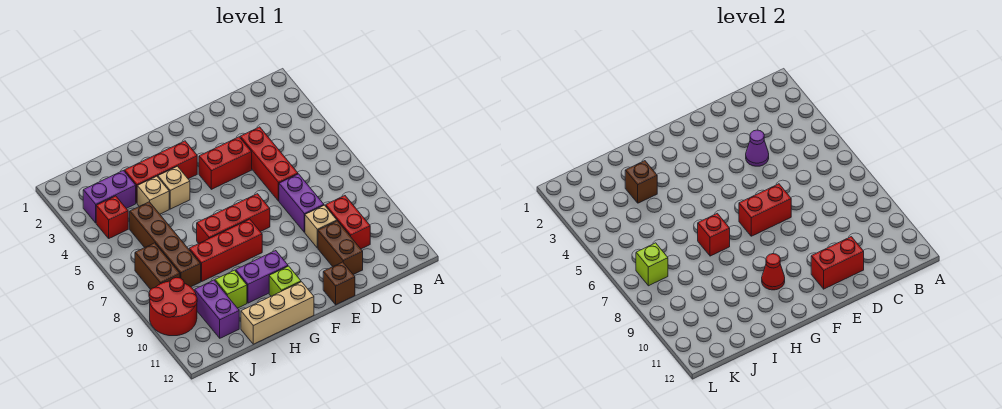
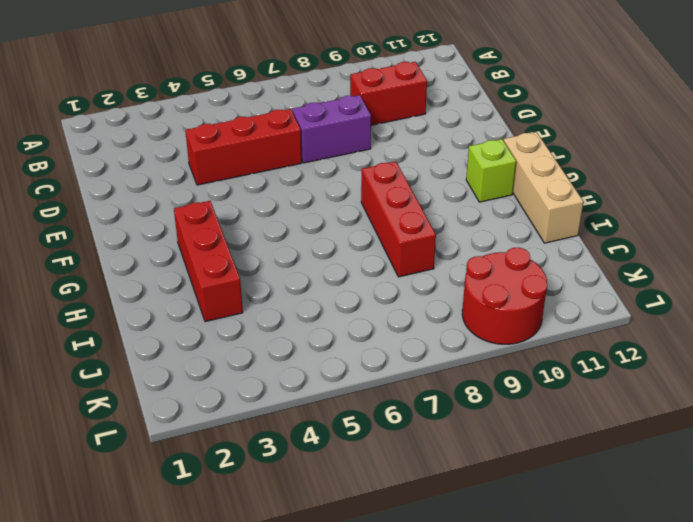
none -> tan brick D9 level 1
none -> brown brick D10:D11 level 1
none -> red brick E4:F4 level 1

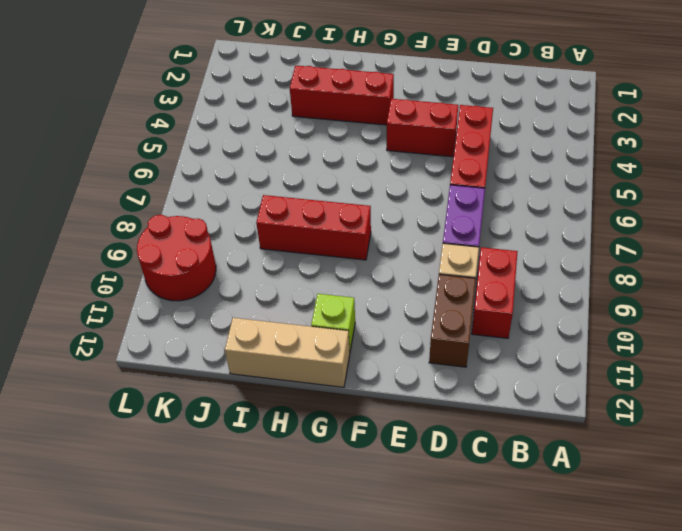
none -> brown brick E12 level 1
none -> red brick F7:H7 level 1
none -> purple brick G10:H10 level 1

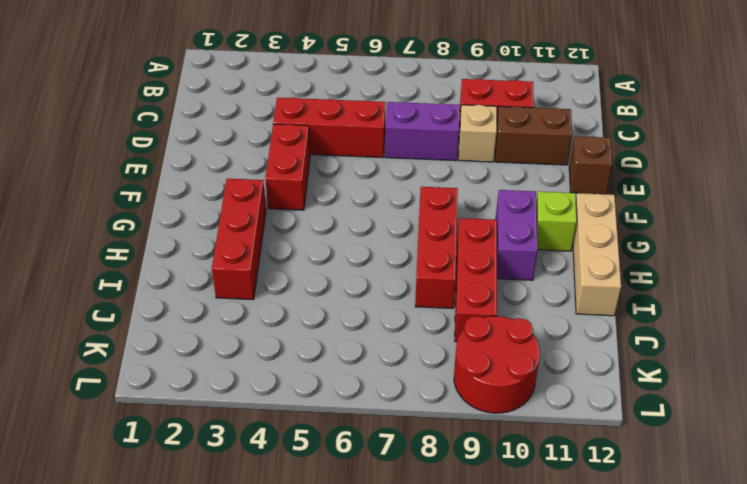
red brick H9:J9 level 1 -> red brick F7:H7 level 1
none -> tan brick H4 level 1
none -> tan brick I4 level 1
none -> lime brick I10 level 1

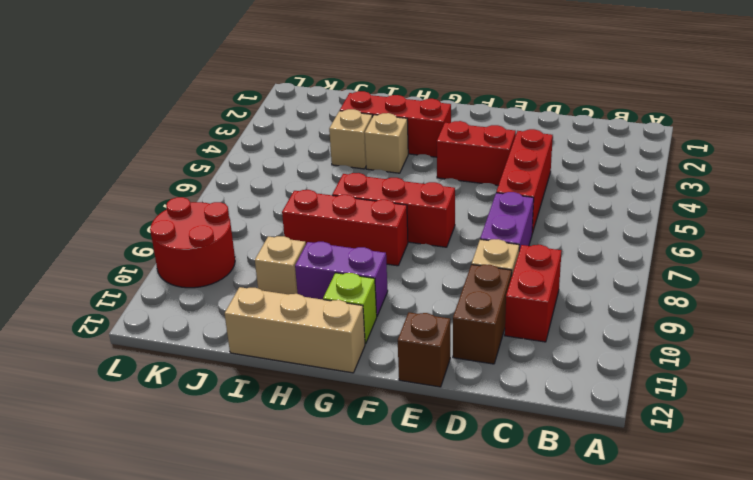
tan brick I10 level 1 -> lime brick I10 level 1
none -> purple brick J3:K3 level 1
none -> brown brick J5:J8 level 1
none -> purple brick J10:J11 level 1

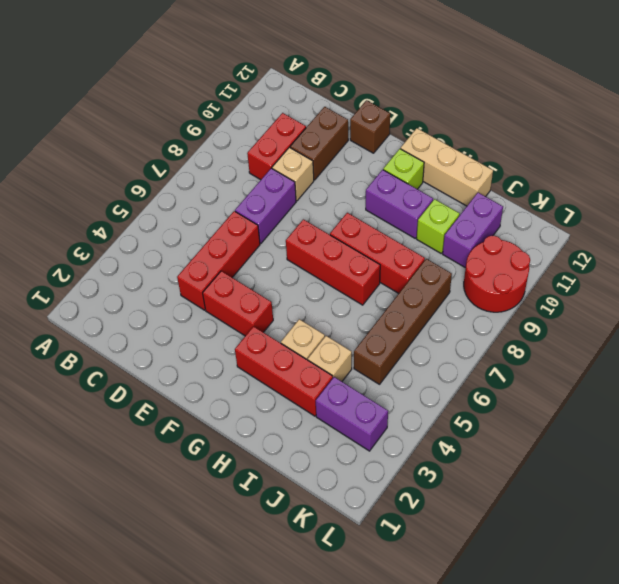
none -> red brick K4 level 1
none -> brown brick K7:K8 level 1
none -> purple cone D4 level 2

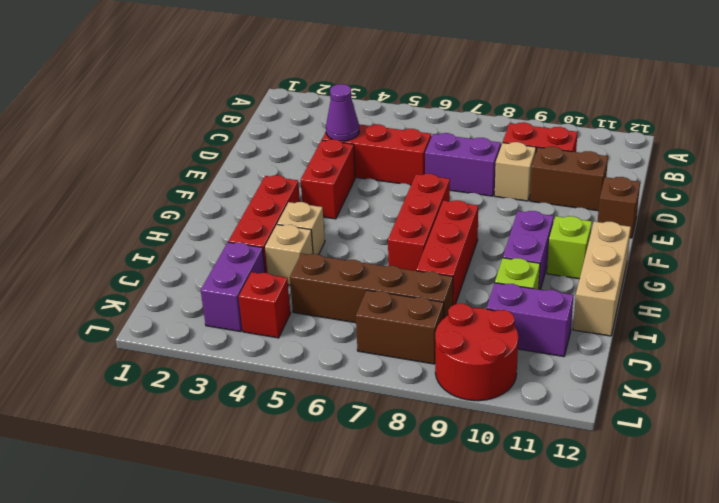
none -> red brick D11:E11 level 2
none -> red brick E7:F7 level 2
none -> red cone G10 level 2

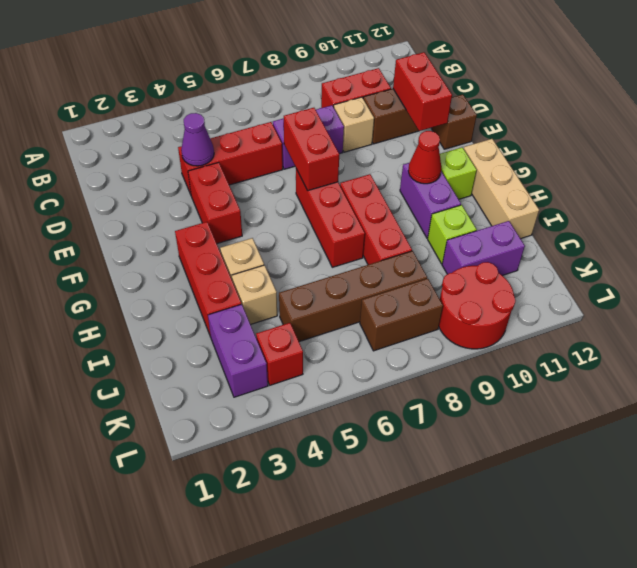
none -> red brick H7 level 2
none -> brown brick I3 level 2
none -> lime brick K7 level 2

